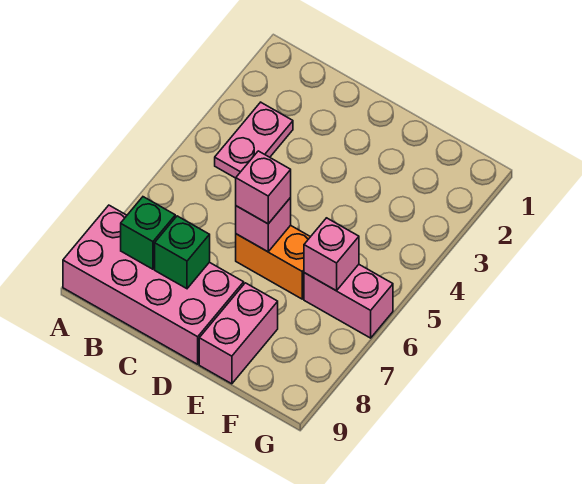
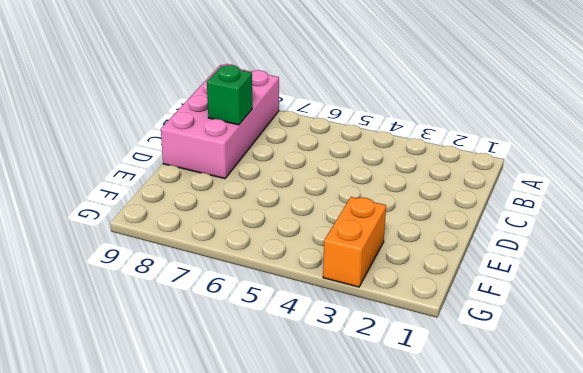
orange brick F3:G3 level 1 -> orange brick D6:E6 level 1
none -> pink plate B3:B4 level 1
none -> pink brick E8:E9 level 1

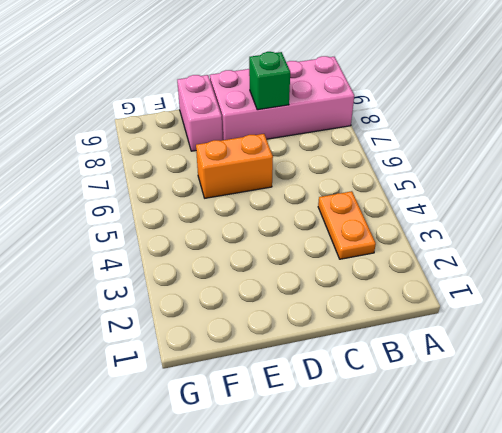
orange plate B3:B4 level 1 -> pink plate B3:B4 level 1
none -> pink brick F6:G6 level 1
none -> green brick B8 level 2

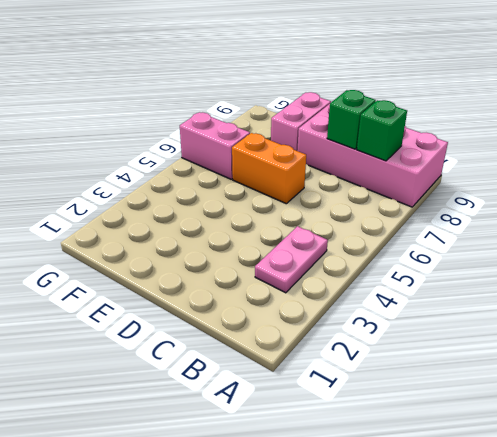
none -> pink brick D6 level 2
none -> pink brick F6 level 2

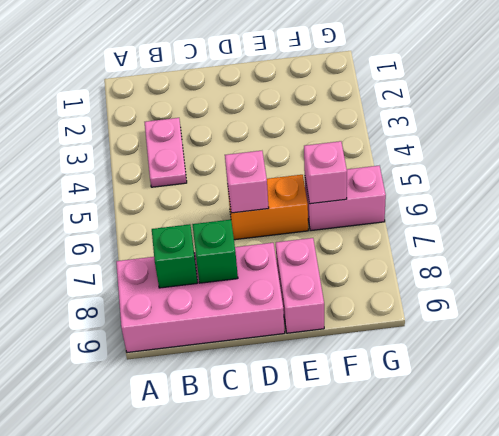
none -> pink brick D6 level 3

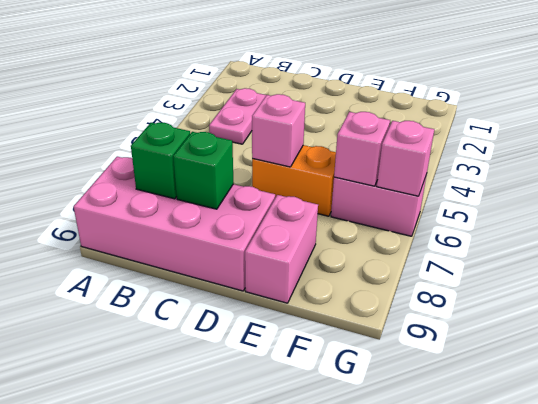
pink brick G6 level 2 -> pink brick D6 level 3

